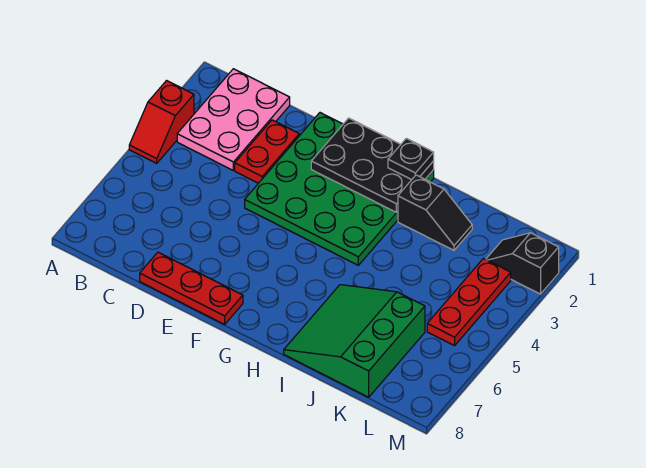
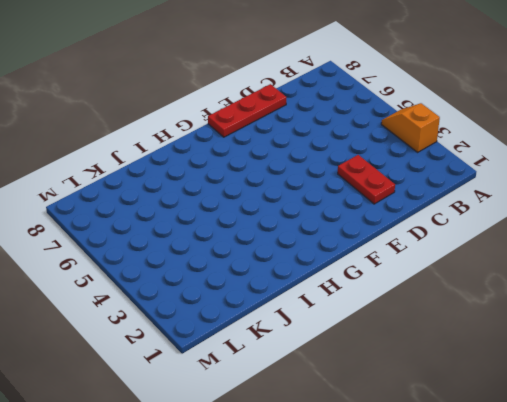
orange slope A3:A4 level 1 top 3 -> red slope A3:A4 level 1 top 3
none -> pink plate B1:C3 level 1
none -> green plate E1:H4 level 1

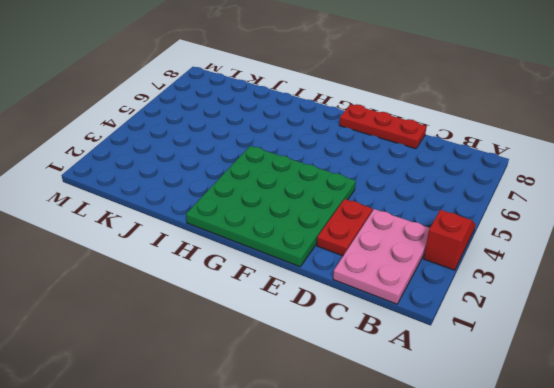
none -> black slope I2:J2 level 1 top I
none -> green slope I6:K8 level 1 top K

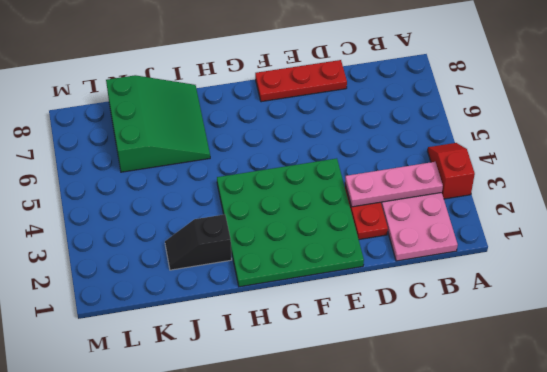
pink plate B3:D3 level 2 -> none
none -> black slope L2:M2 level 1 top M
none -> red plate L3:L5 level 1

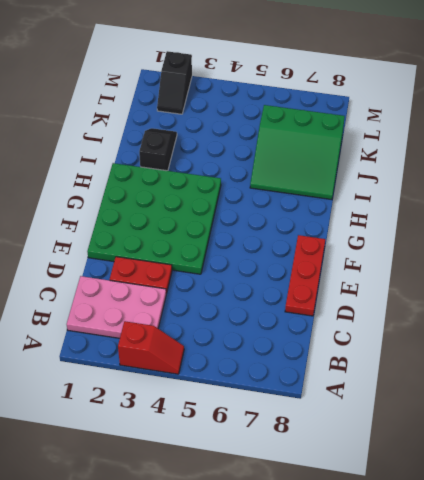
none -> red plate L3:L5 level 1
none -> black plate F1:H2 level 2

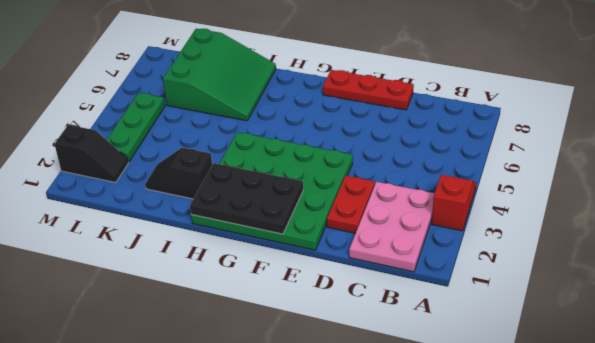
green plate L3:L5 level 1 -> red plate L3:L5 level 1
none -> black plate H1 level 3

